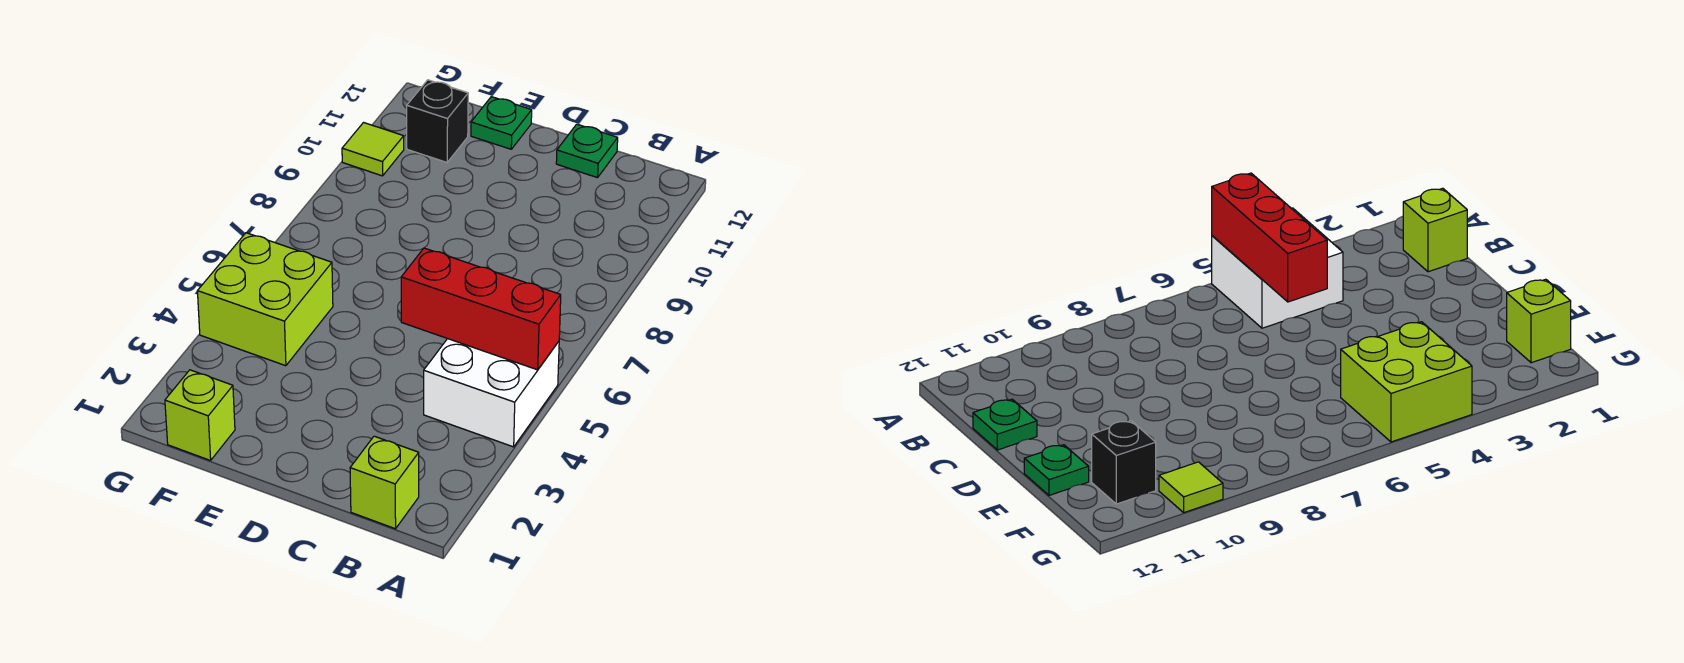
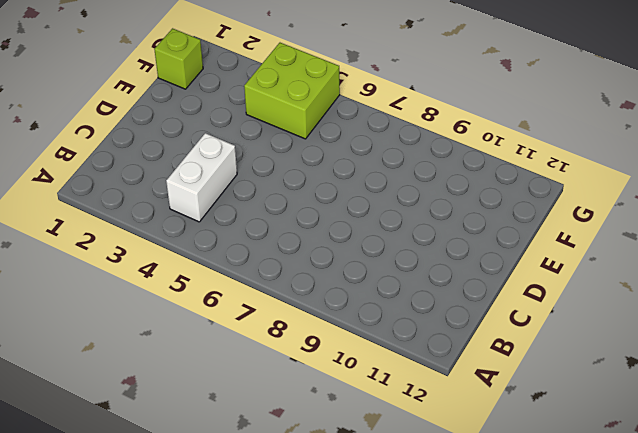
white brick B4:C4 level 1 -> white brick A4:B5 level 1
none -> lime brick B1 level 1
none -> green plate C12 level 1

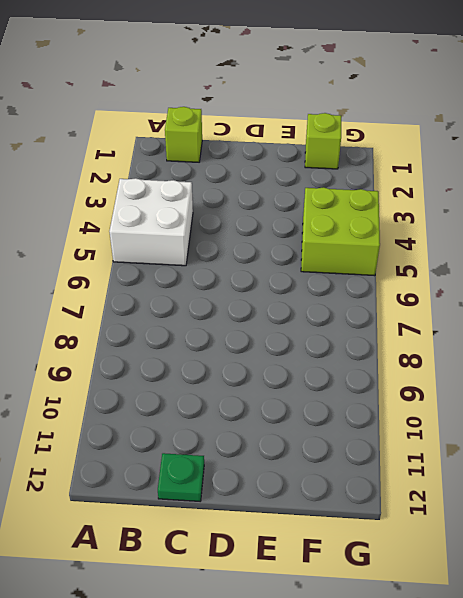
none -> green plate E12 level 1
none -> black brick F11 level 1

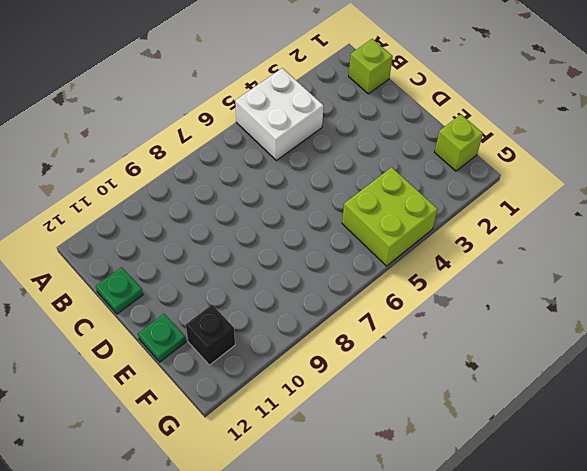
none -> lime tile G10 level 1
none -> red brick A5:C5 level 2

